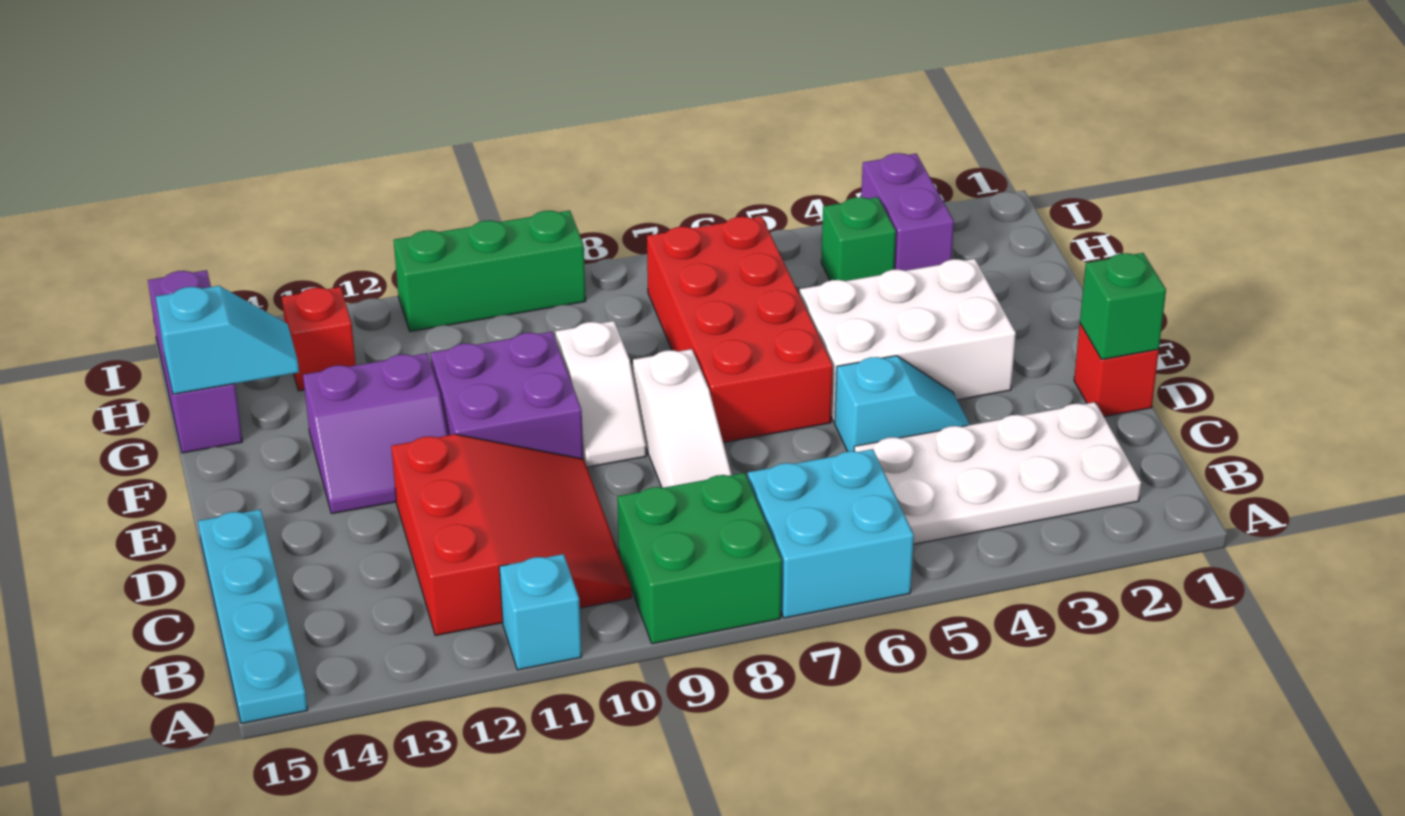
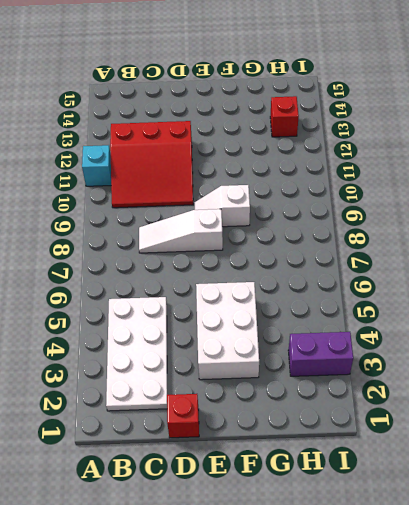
none -> cyan brick A6:B7 level 1
none -> green brick A8:B9 level 1
none -> cyan plate A15:D15 level 1

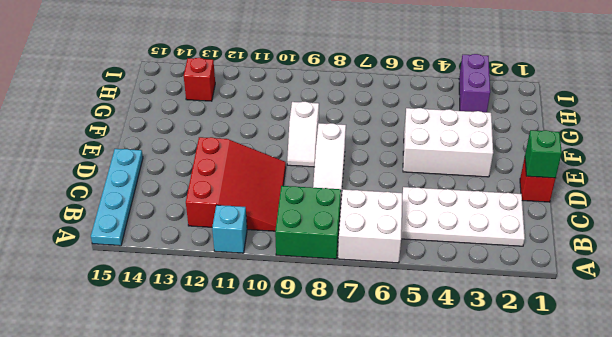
white brick A6:B7 level 1 -> cyan brick A6:B7 level 1
none -> cyan slope D4:D5 level 1 top 5
none -> red brick E6:H7 level 1
none -> purple brick E10:F11 level 1

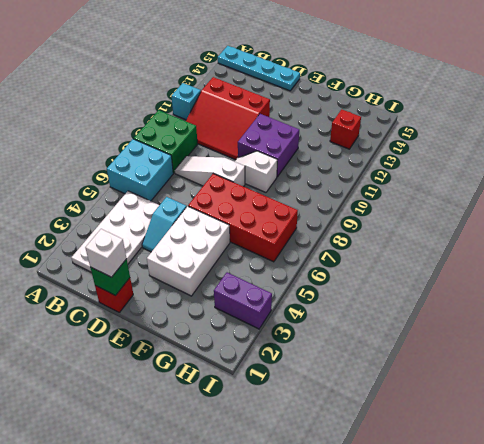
white brick D1 level 3 -> none
none -> purple slope E12:F13 level 1 top F
none -> purple brick G15:I15 level 1
none -> green brick H4 level 1

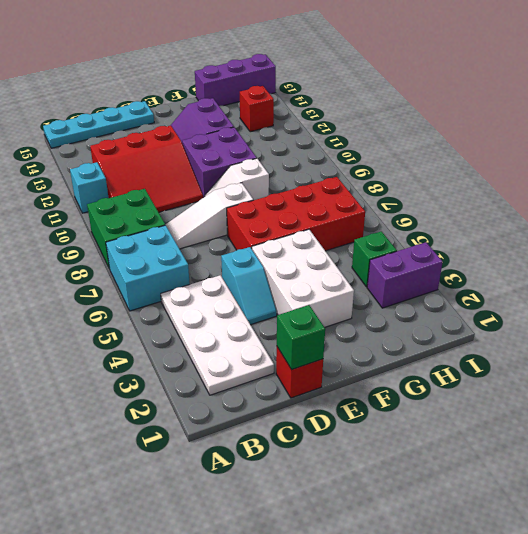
none -> green brick I9:I11 level 1
none -> cyan slope G14:G15 level 2 top 15

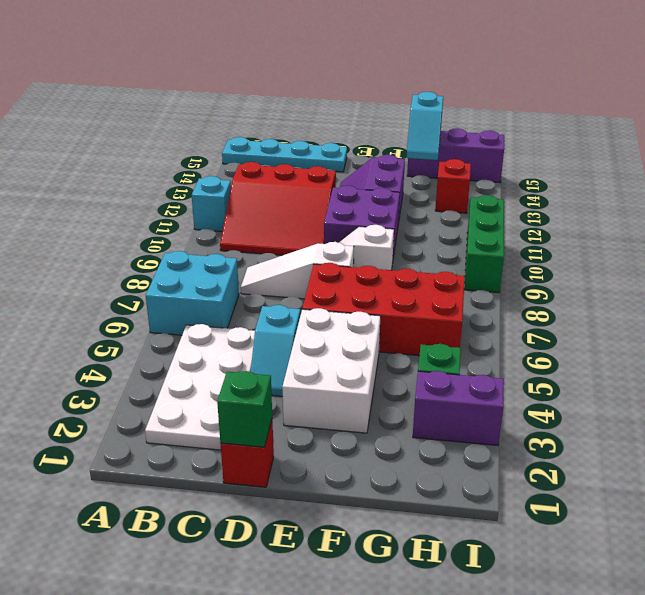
none -> green brick A8:B9 level 1

